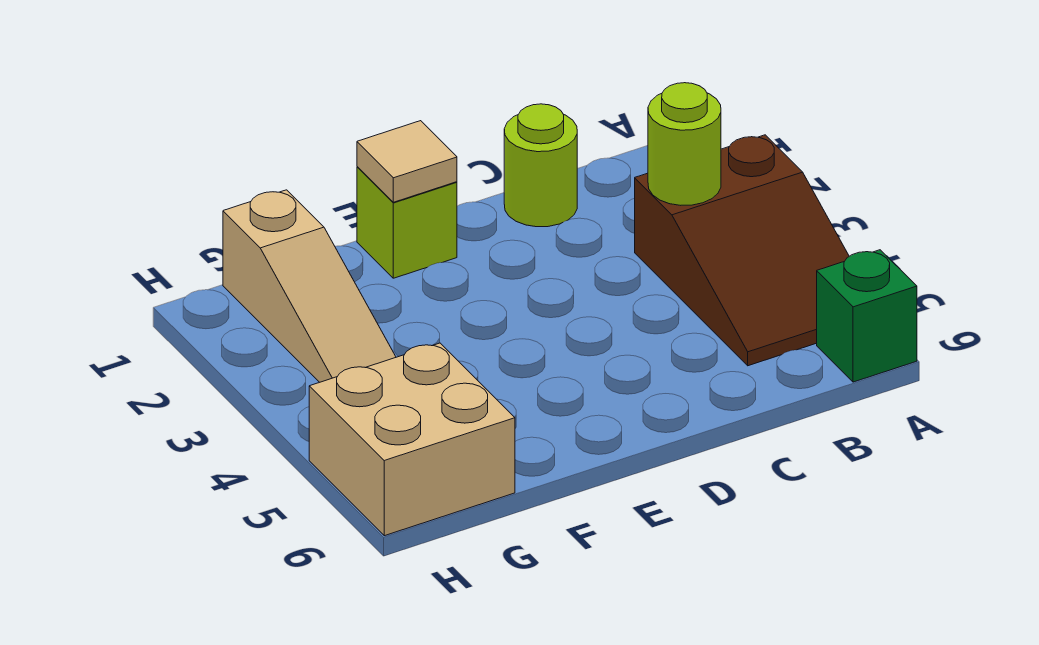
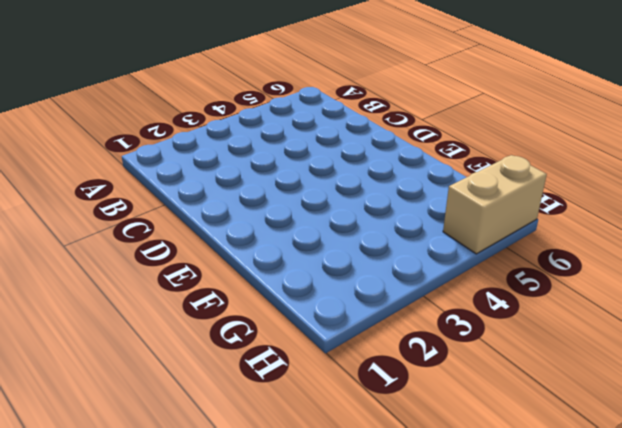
tan brick H5:H6 level 1 -> tan brick G5:H6 level 1
none -> brown slope A3:B5 level 1 top 3
none -> green brick A6 level 1

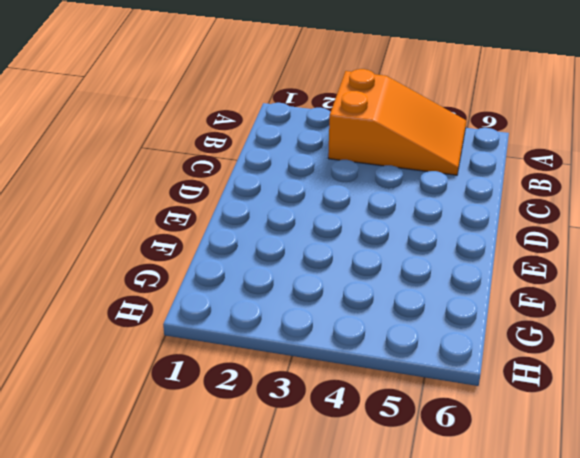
orange slope A3:B5 level 1 top 3 -> brown slope A3:B5 level 1 top 3
none -> green brick A6 level 1
none -> lime round brick C1 level 1

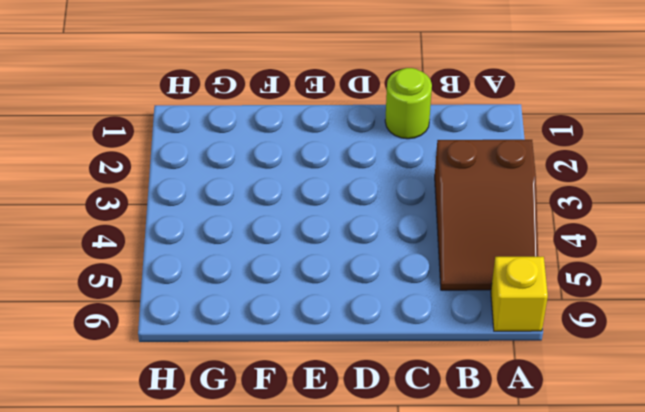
yellow brick A6 level 1 -> green brick A6 level 1
none -> lime brick E1 level 1
none -> tan slope G1:G3 level 1 top 1

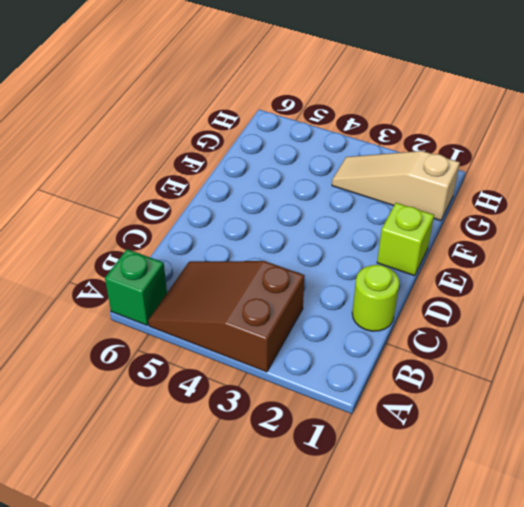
none -> tan brick G5:H6 level 1
none -> lime round brick B3 level 2

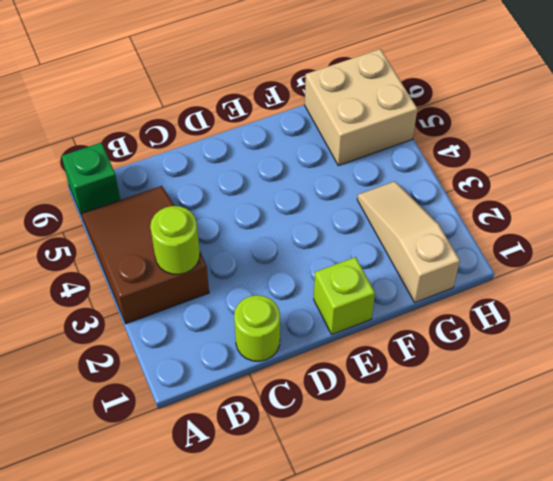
none -> tan tile E1 level 2

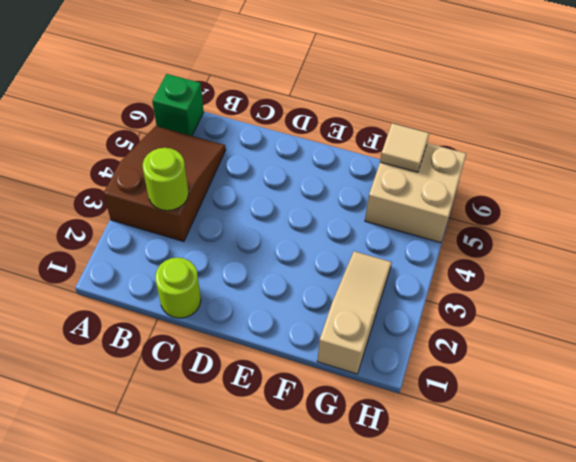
tan tile G6 level 2 -> tan tile E1 level 2
none -> lime brick E1 level 1

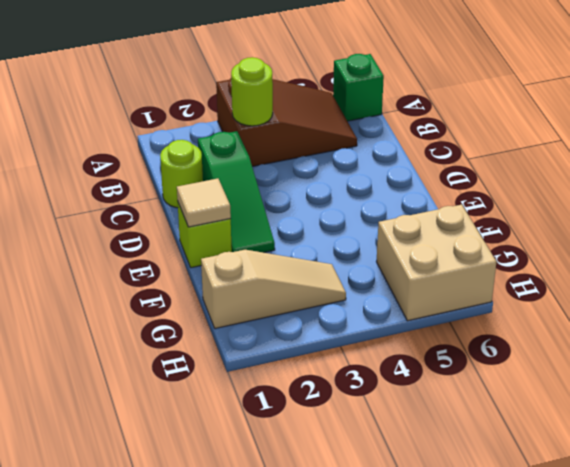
green slope C2:E2 level 1 top C -> none

